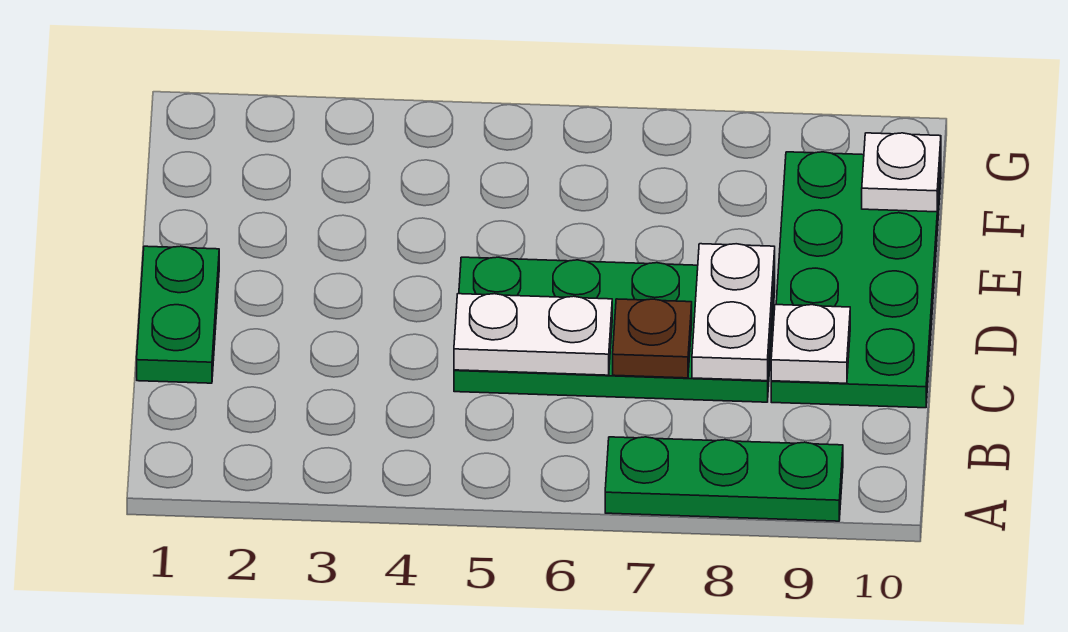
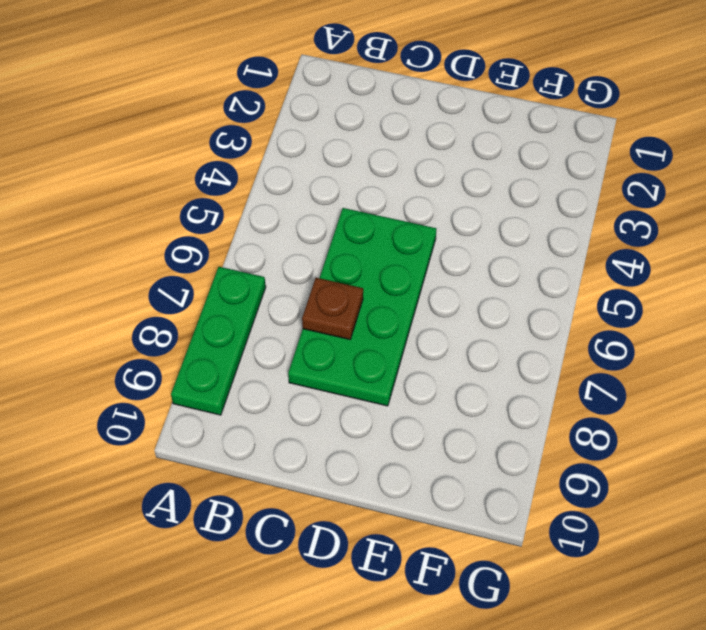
none -> green plate C1:D1 level 1
none -> green plate C9:F10 level 1

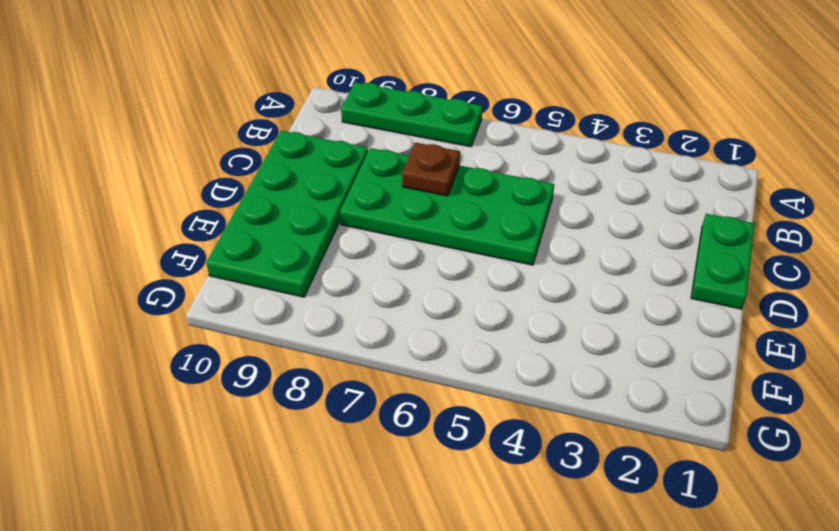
none -> white plate C5:C6 level 2
none -> white plate C8:D8 level 2

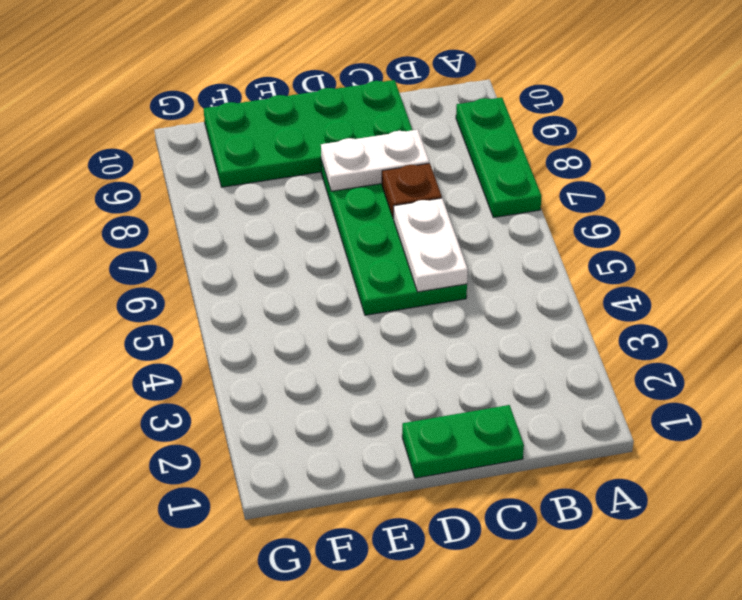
none -> white plate C9 level 2
none -> white plate F10 level 2

